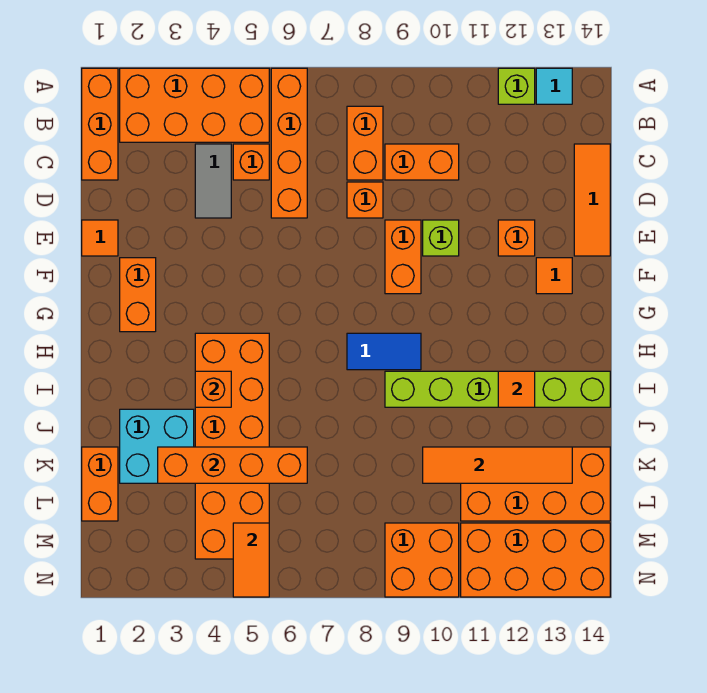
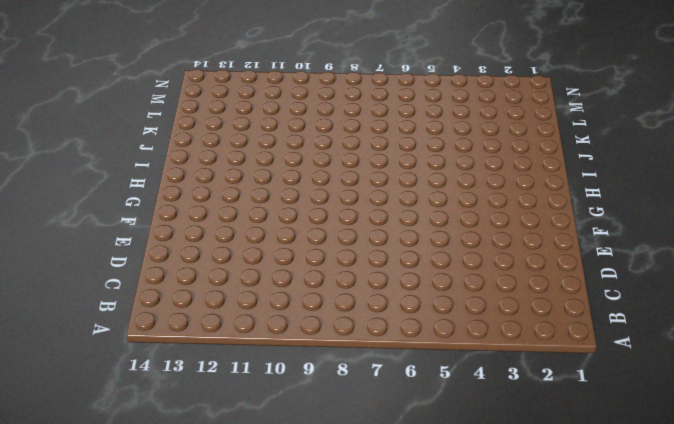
none -> orange brick A1:C1 level 1
none -> orange brick A2:B5 level 1
none -> orange brick A6:D6 level 1
none -> lime brick A12 level 1

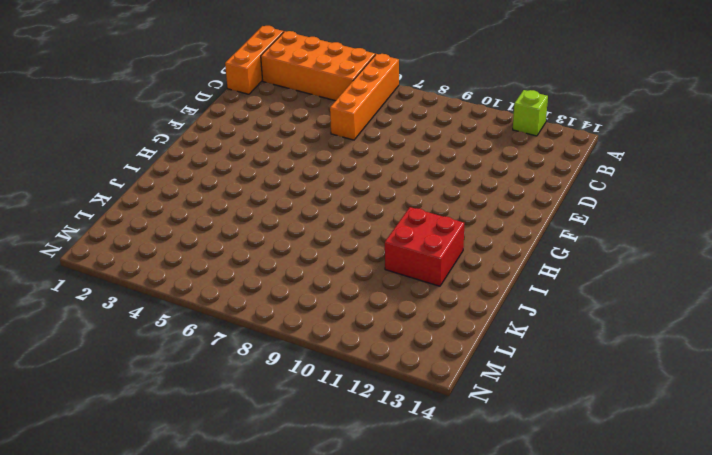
red brick I11:J12 level 1 -> lime brick I9:I14 level 1
none -> cyan tile A13 level 1
none -> orange brick B8:C8 level 1
none -> grey tile C4:D4 level 1
none -> orange brick C5 level 1

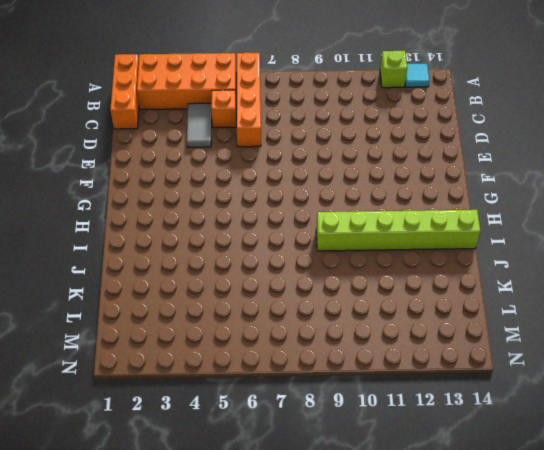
none -> orange brick B8:C8 level 1
none -> orange brick C9:C10 level 1
none -> orange tile C14:E14 level 1
none -> orange brick D8 level 1

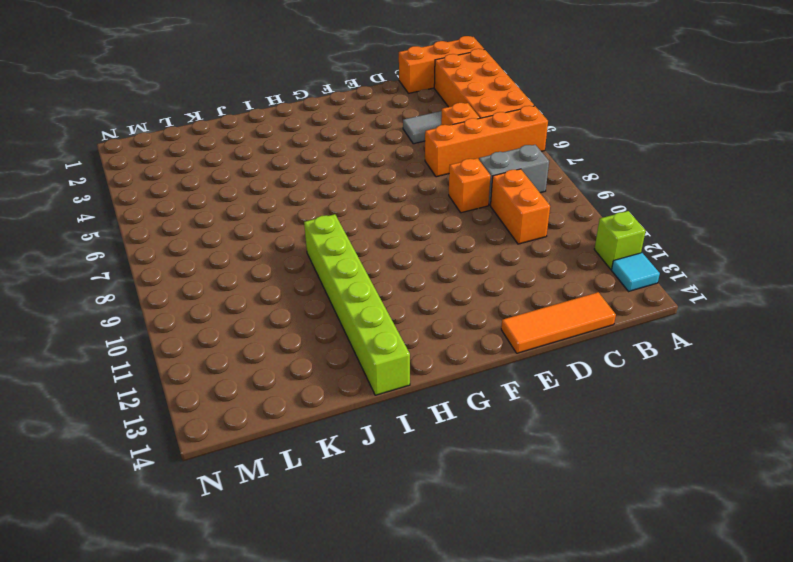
grey brick B8:C8 level 1 -> orange brick B8:C8 level 1
none -> orange tile E1 level 1
none -> orange brick E9:F9 level 1
none -> lime brick E10 level 1
none -> orange brick E12 level 1

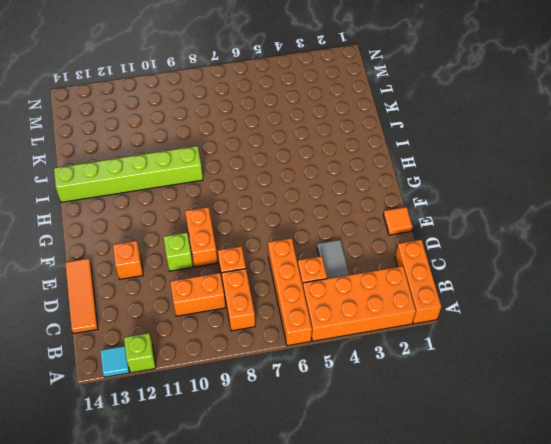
none -> orange brick F2:G2 level 1
none -> orange tile F13 level 1
none -> orange brick H4:M5 level 1
none -> blue tile H8:H9 level 1

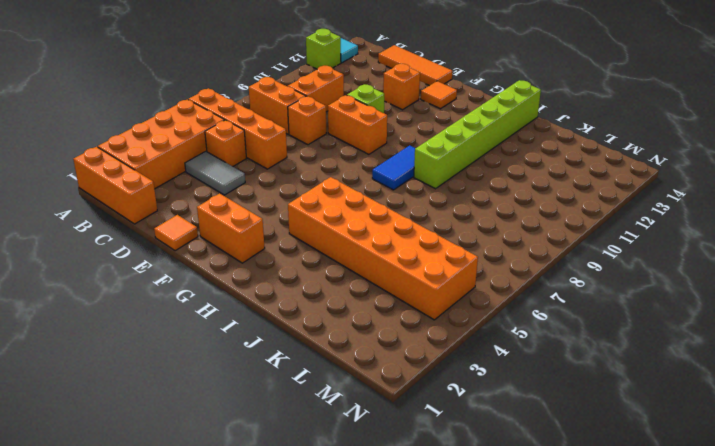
none -> cyan brick J2:K3 level 1
none -> orange brick K1:L1 level 1
none -> orange brick K11:L14 level 1
none -> orange brick M9:N10 level 1

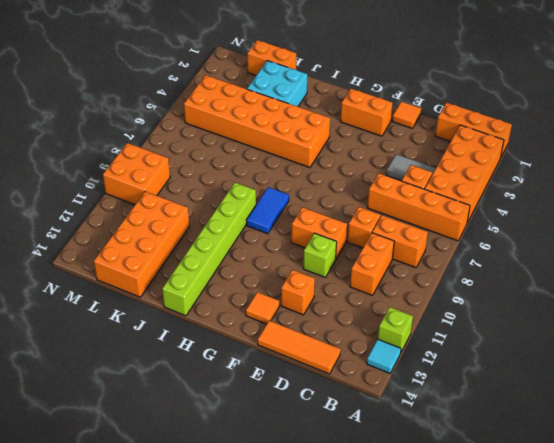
none -> orange brick M11:N14 level 1
none -> orange brick I4 level 2
none -> orange tile I12 level 2
none -> orange brick K3:K6 level 2

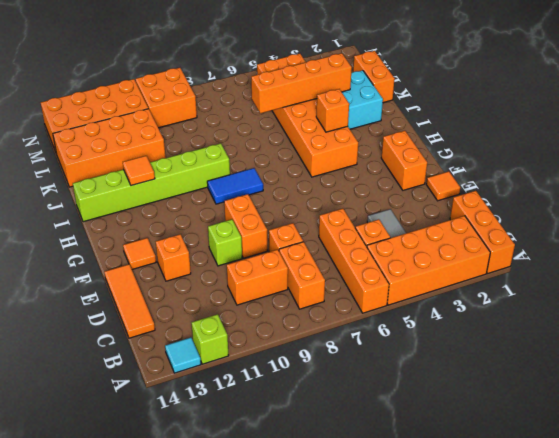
none -> orange tile K10:K13 level 2
none -> orange tile M5:N5 level 2

